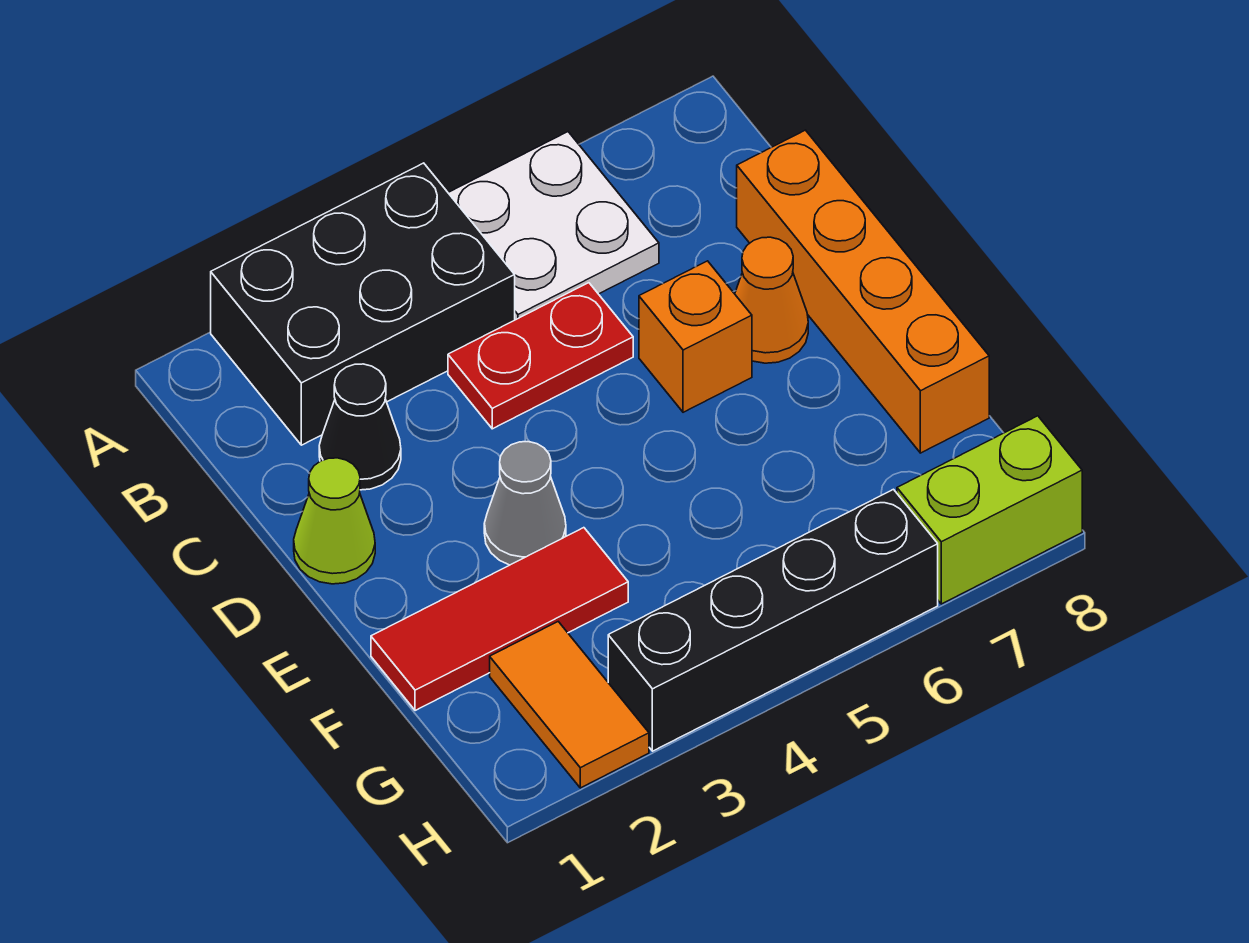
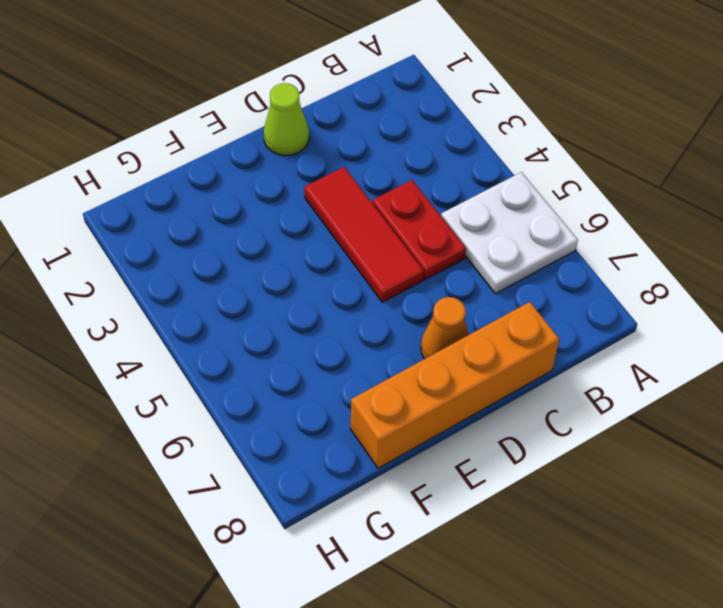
red tile D3:D5 level 1 -> red tile F1:F3 level 1
none -> black brick A2:B4 level 1
none -> black cone C2 level 1
none -> orange brick D6 level 1

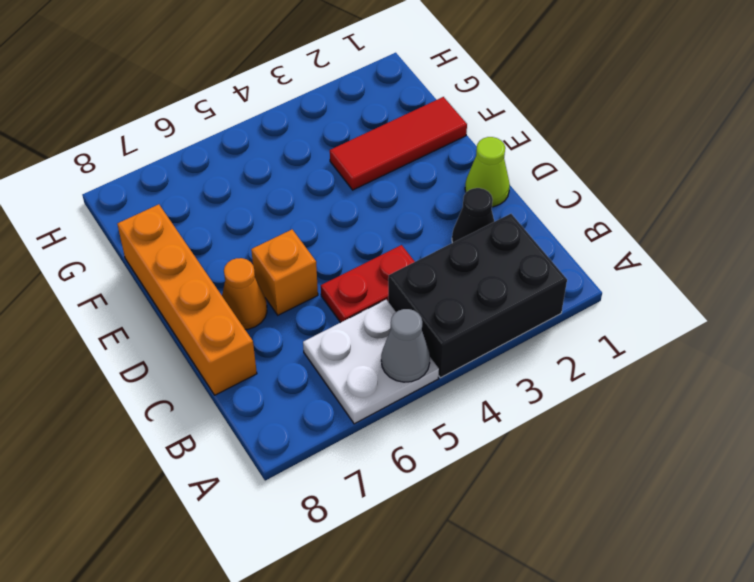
grey cone A5 level 2 -> grey cone E3 level 1
none -> orange tile G2:H2 level 1
none -> black brick H3:H6 level 1
none -> lime brick H7:H8 level 1

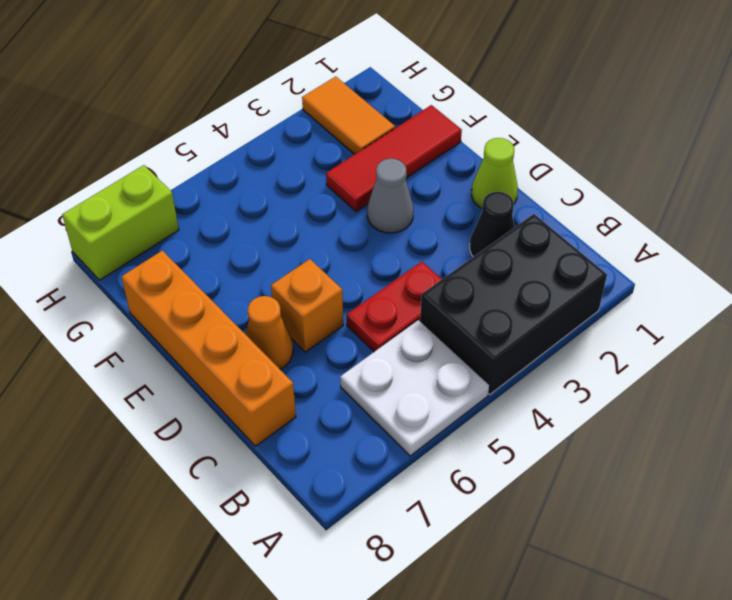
none -> black brick H3:H6 level 1

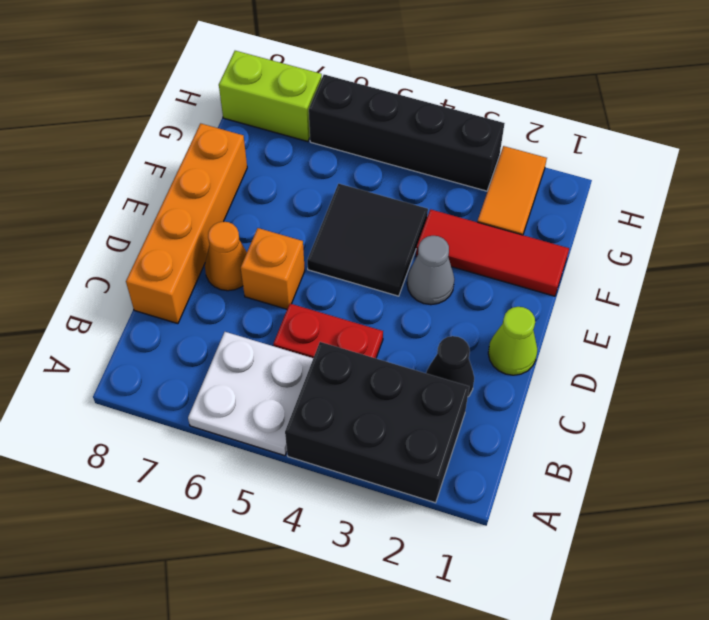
black tile E4:F5 level 1 -> none

